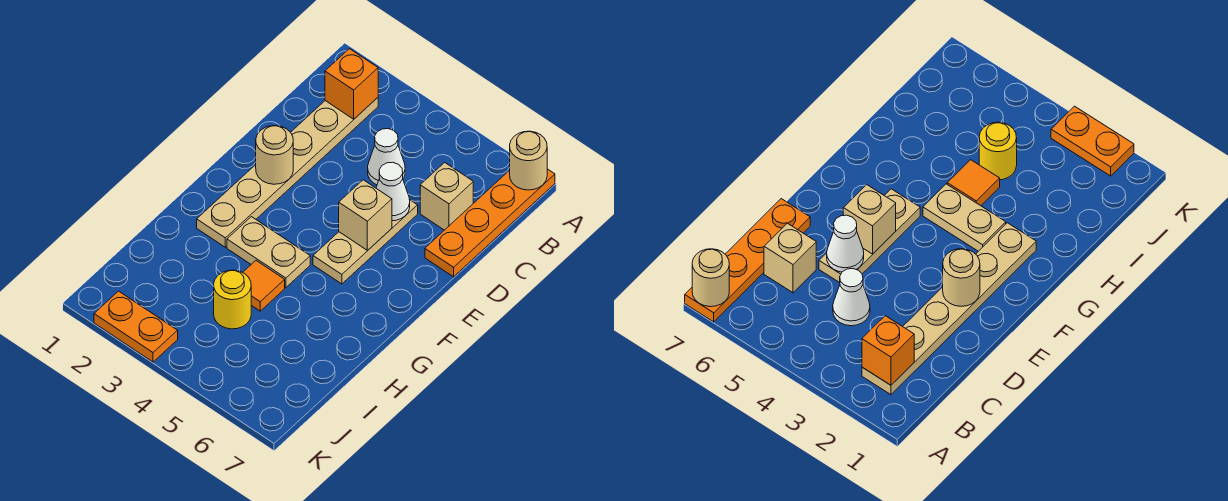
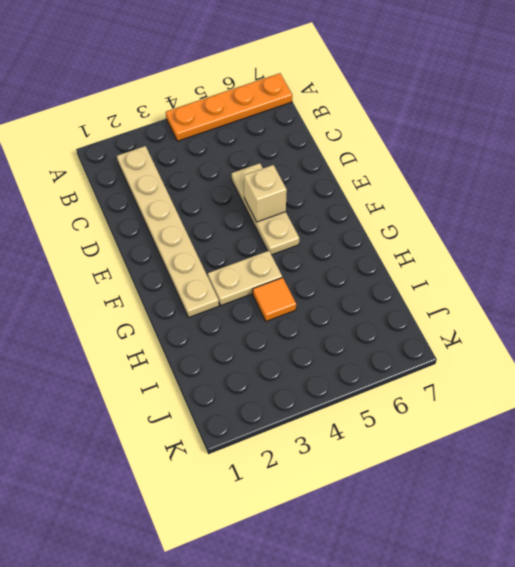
orange plate A4:A7 level 1 -> orange plate A7:D7 level 1
none -> white cone C4 level 1
none -> tan brick C6 level 1
none -> yellow round brick I4 level 1

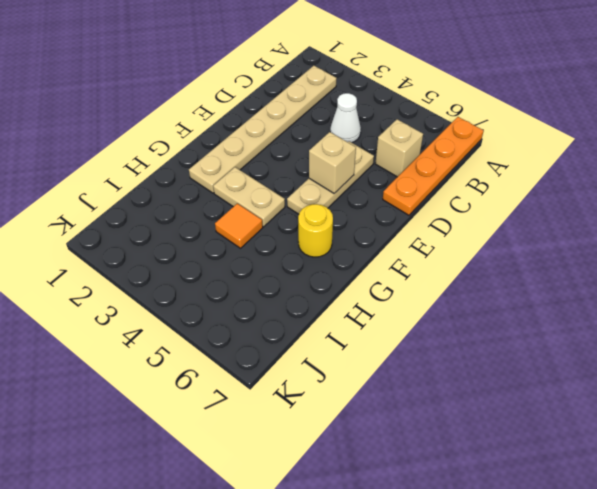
yellow round brick G6 level 1 -> yellow round brick I4 level 1
none -> orange plate K2:K3 level 1
none -> tan round brick A7 level 2
none -> orange brick B2 level 2

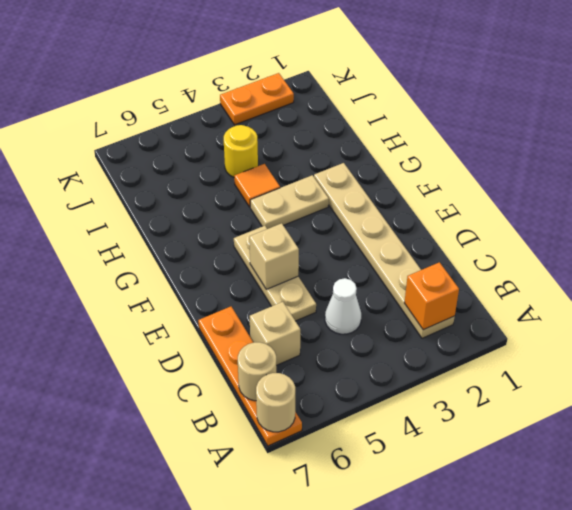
tan round brick B7 level 2 -> tan round brick E2 level 2
none -> white cone D5 level 2

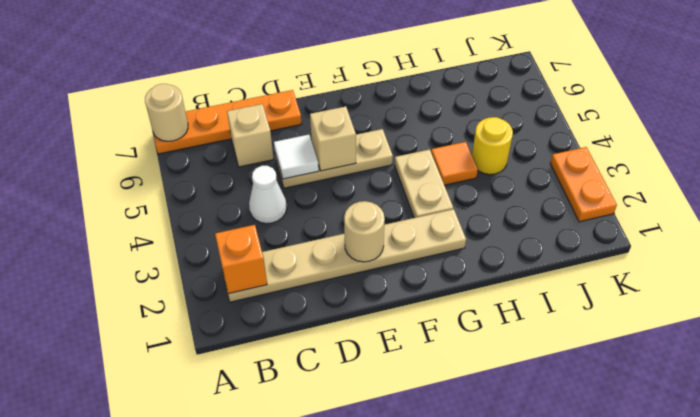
white tile D5 level 2 -> white cone D5 level 2

